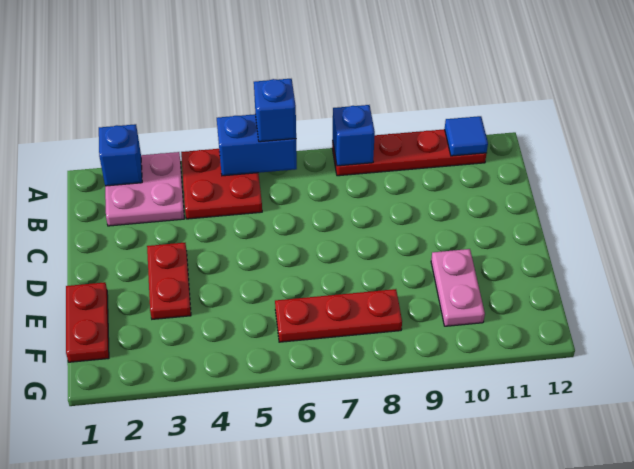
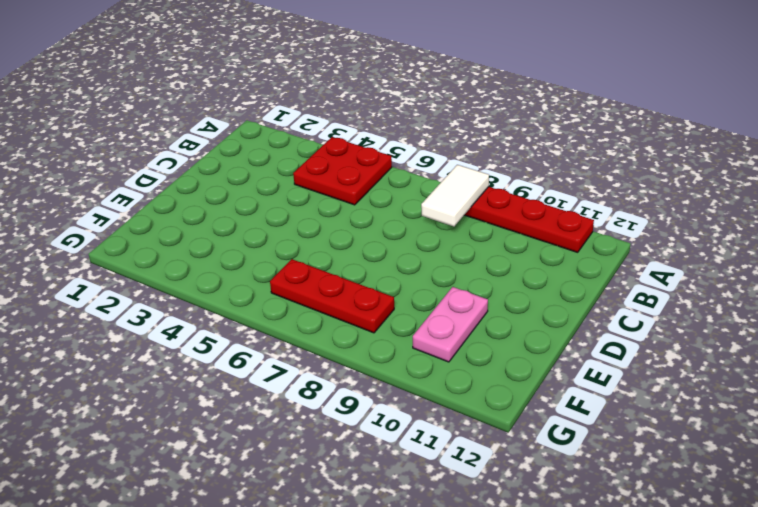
white tile A8:B8 level 2 -> blue brick A8 level 2
none -> pink plate A2:B3 level 1
none -> red plate D3:E3 level 1
none -> red plate E1:F1 level 1

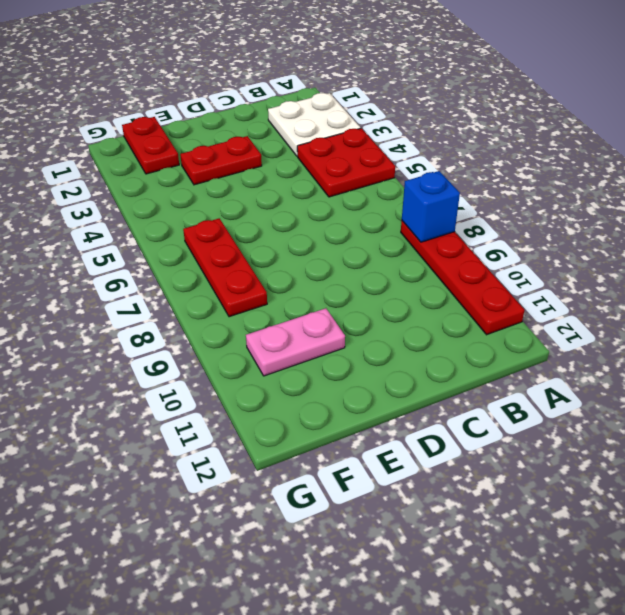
white plate A2:B3 level 1 -> pink plate A2:B3 level 1
red plate F1:F2 level 1 -> red plate E1:F1 level 1
none -> blue brick A2 level 2
none -> blue brick A5:A6 level 2
none -> blue tile A11 level 2

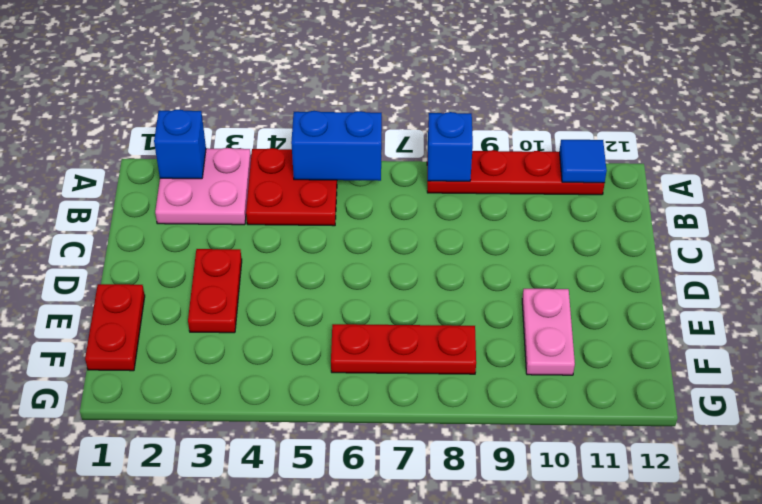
none -> blue brick A6 level 3

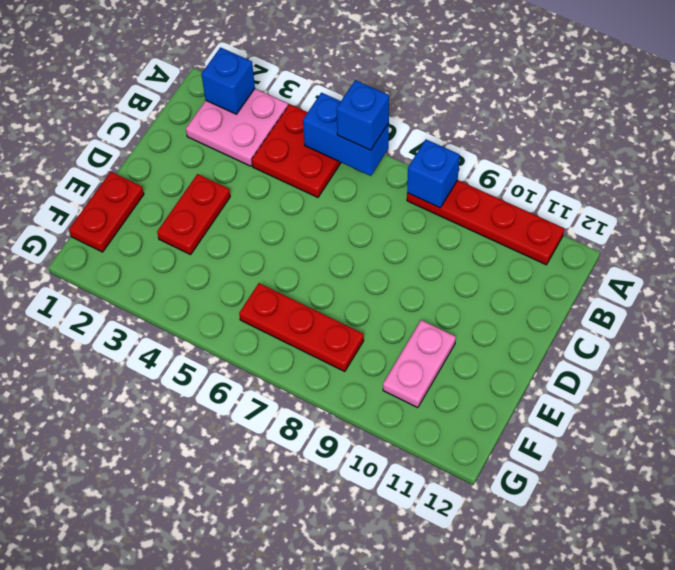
none -> blue tile A11 level 2

